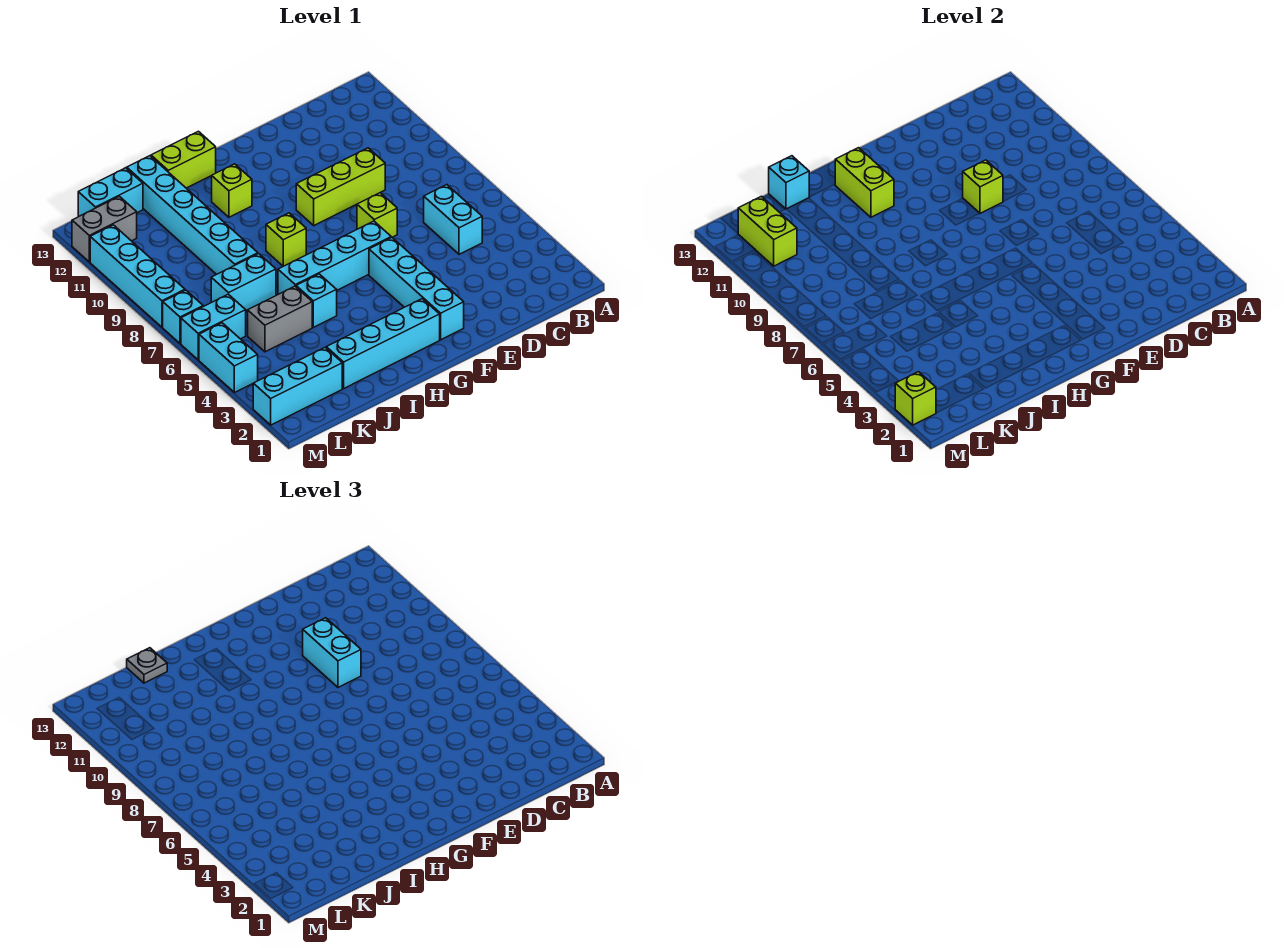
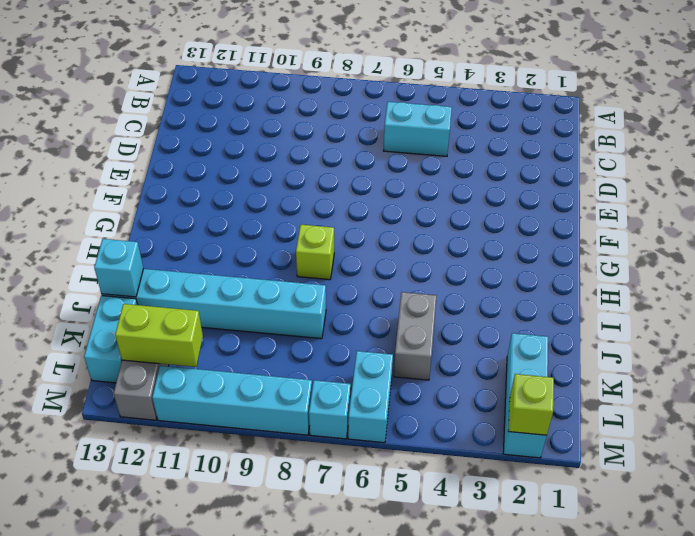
none -> lime brick D9:F9 level 1
none -> lime brick E7 level 1
none -> cyan brick F2:F5 level 1

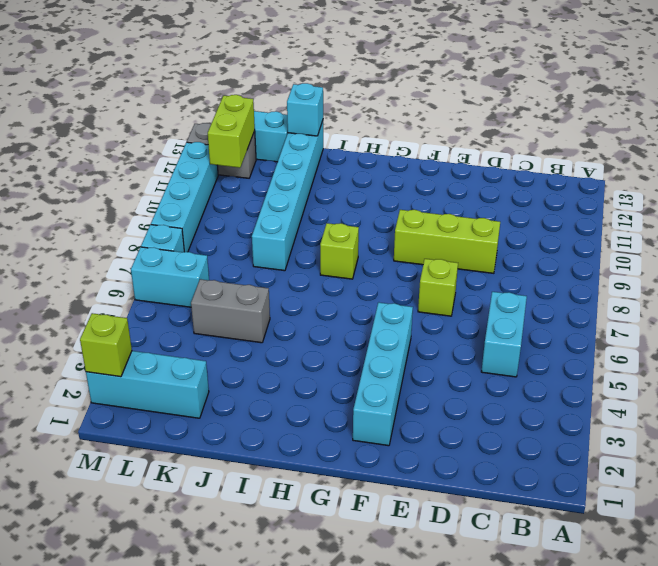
none -> cyan brick F6:I6 level 1
none -> cyan brick G2:J2 level 1
none -> lime brick H11 level 1

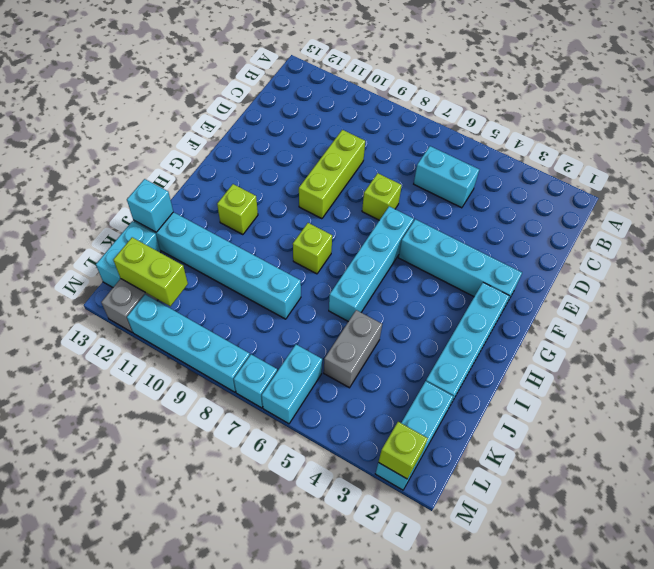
none -> lime brick H13:I13 level 1
none -> cyan brick I5 level 1
none -> cyan brick J7:K7 level 1

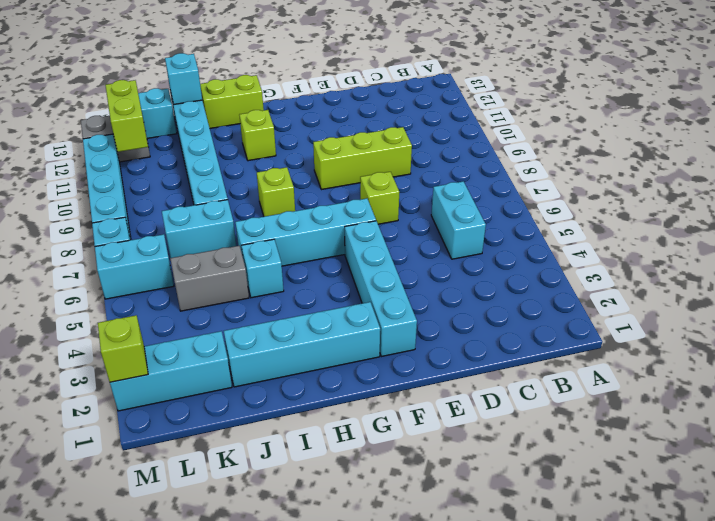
none -> cyan brick M4:M5 level 1
none -> lime brick E9 level 2
none -> lime brick H11:H12 level 2

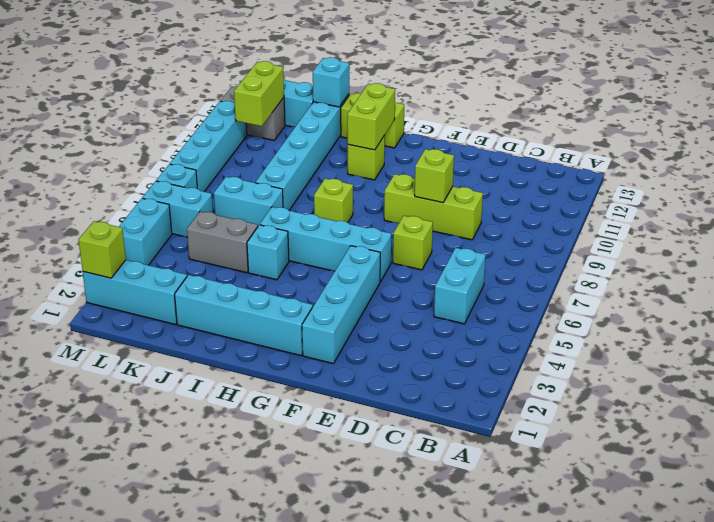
none -> cyan brick E9:E10 level 3
none -> grey plate J13 level 3

